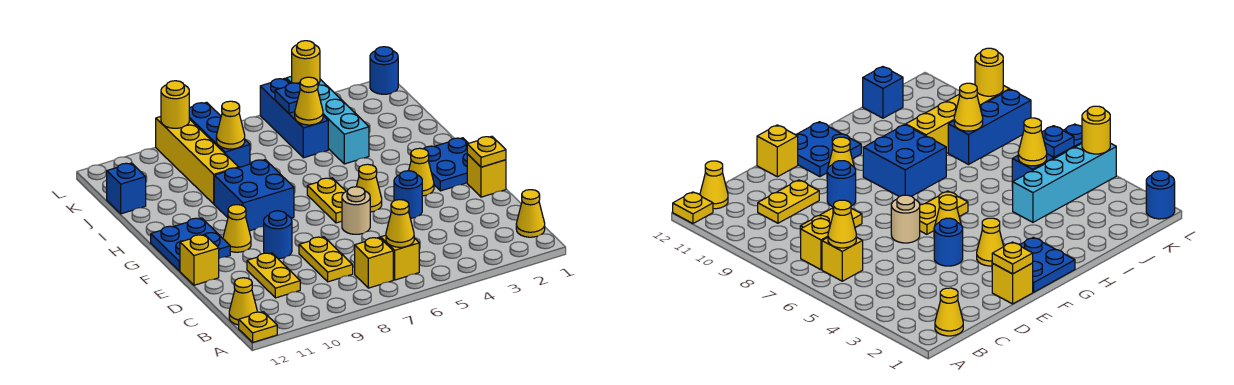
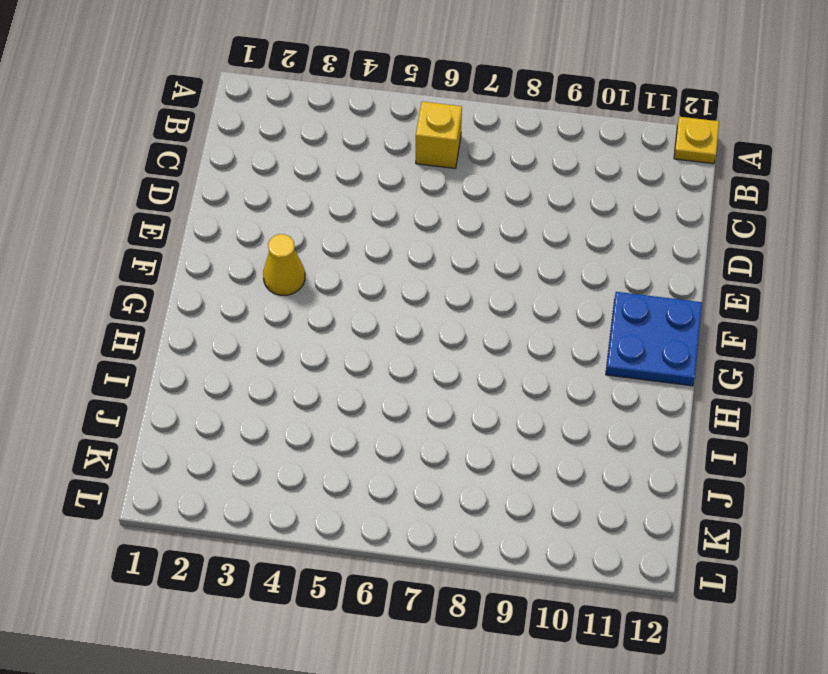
none -> yellow cone B1 level 1
none -> yellow brick B7 level 1
none -> yellow cone B12 level 1
none -> yellow plate C8:D8 level 1

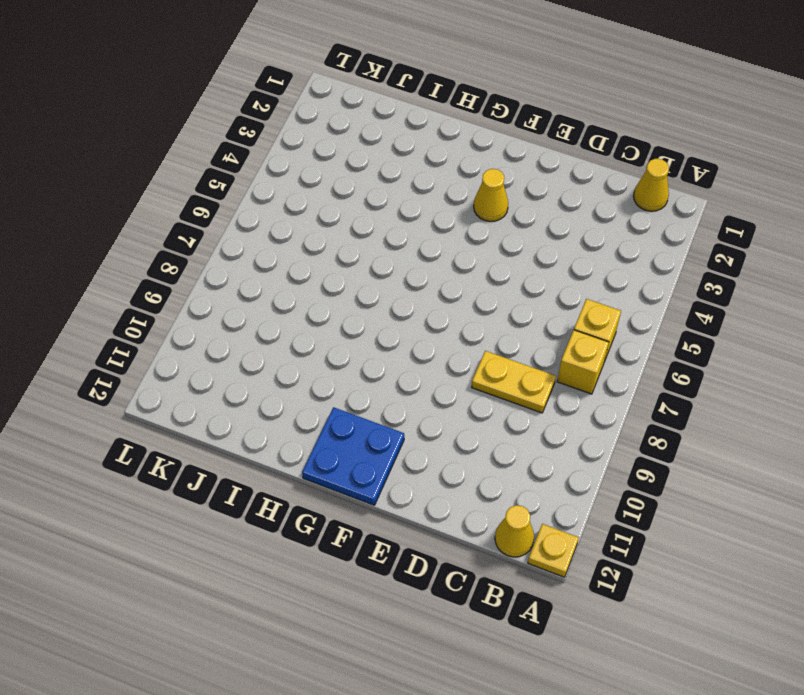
none -> yellow plate C10:D10 level 1
none -> yellow brick E1 level 1
none -> blue round brick E4 level 1
none -> tan round brick E6 level 1

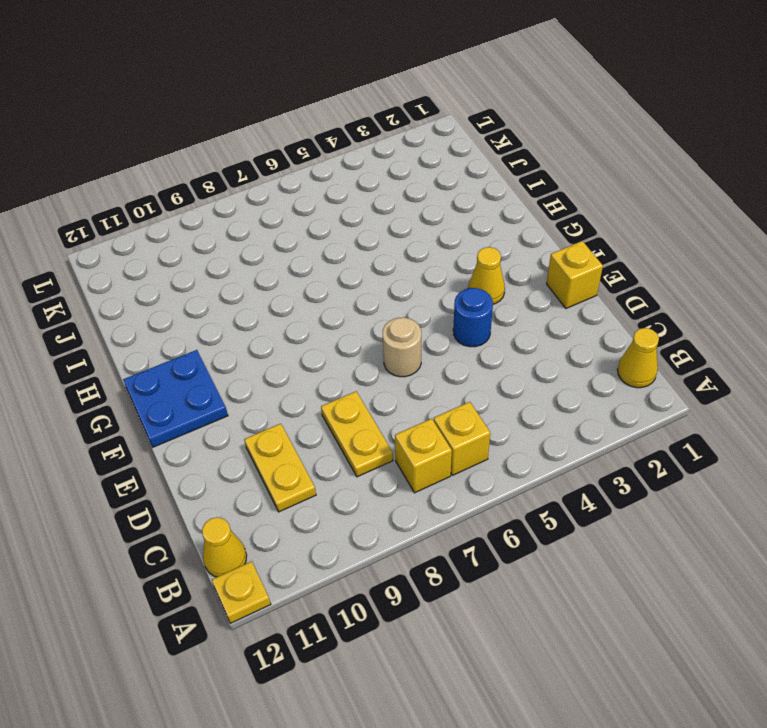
none -> blue round brick E9 level 1
none -> yellow brick E12 level 1
none -> blue plate F1:G2 level 1
none -> yellow cone F5 level 1

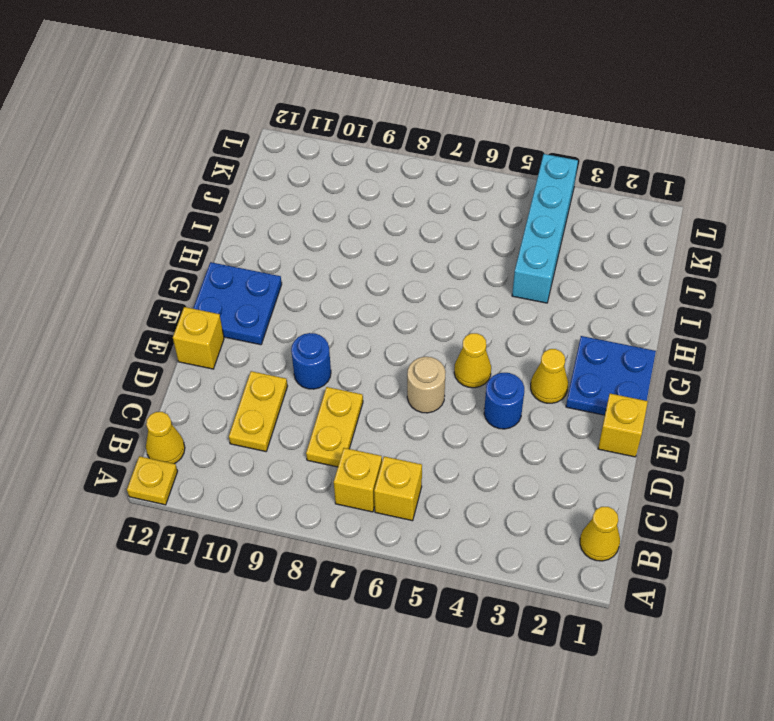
none -> yellow plate F6:G6 level 1
none -> yellow cone F10 level 1
none -> blue brick G8:H9 level 1
none -> yellow brick I9:L9 level 1

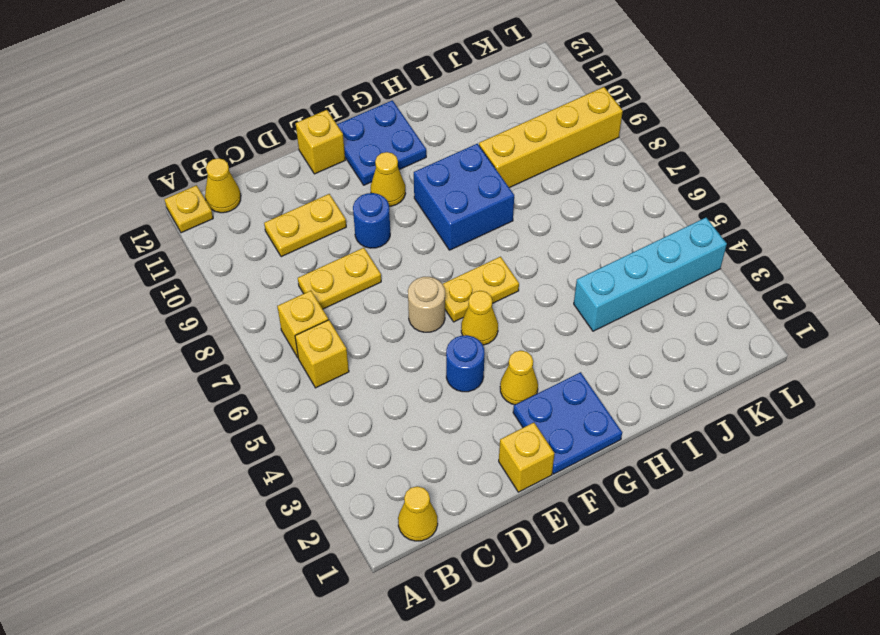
none -> blue brick J5:L5 level 1
none -> blue brick J8:L8 level 1
none -> blue brick J12 level 1
none -> blue round brick L1 level 1

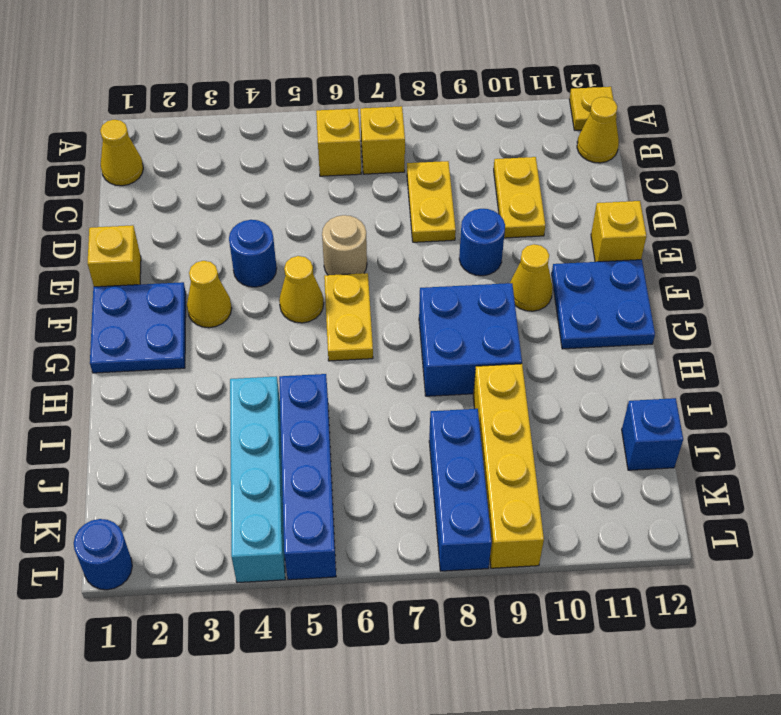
blue brick I5:L5 level 1 -> blue brick J5:L5 level 1
none -> yellow cone B6 level 2
none -> yellow plate E1 level 2
none -> yellow cone J5 level 2
none -> yellow cone J8 level 2

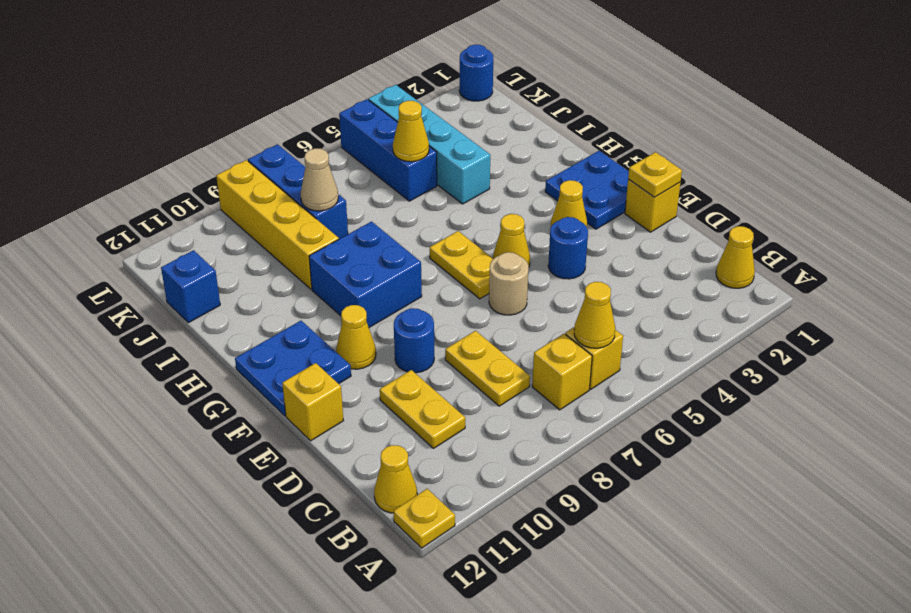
tan cone J8 level 2 -> yellow cone J8 level 2
none -> blue plate K5 level 2
none -> yellow round brick L4 level 2
none -> yellow round brick L9 level 2

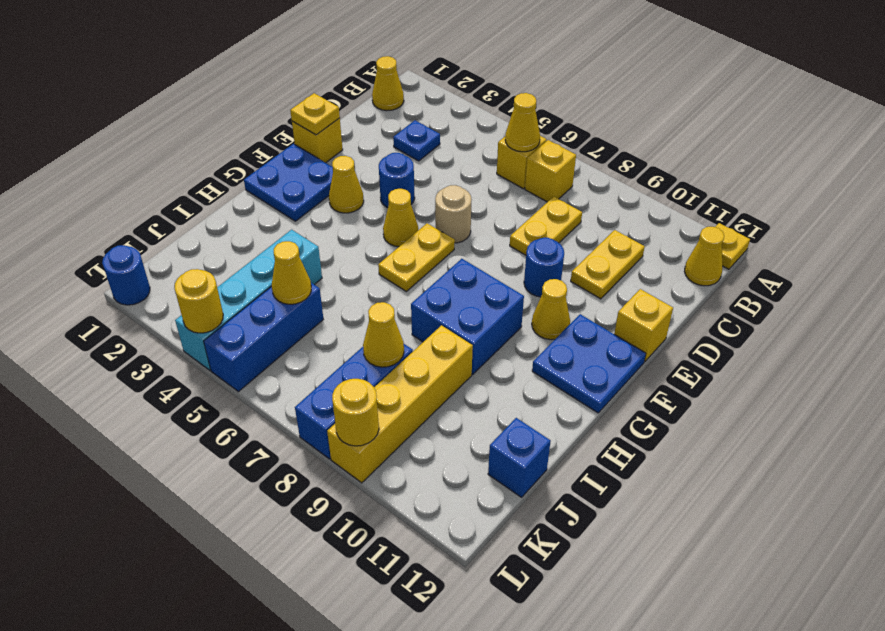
blue plate C3 level 1 -> blue plate K5 level 2

